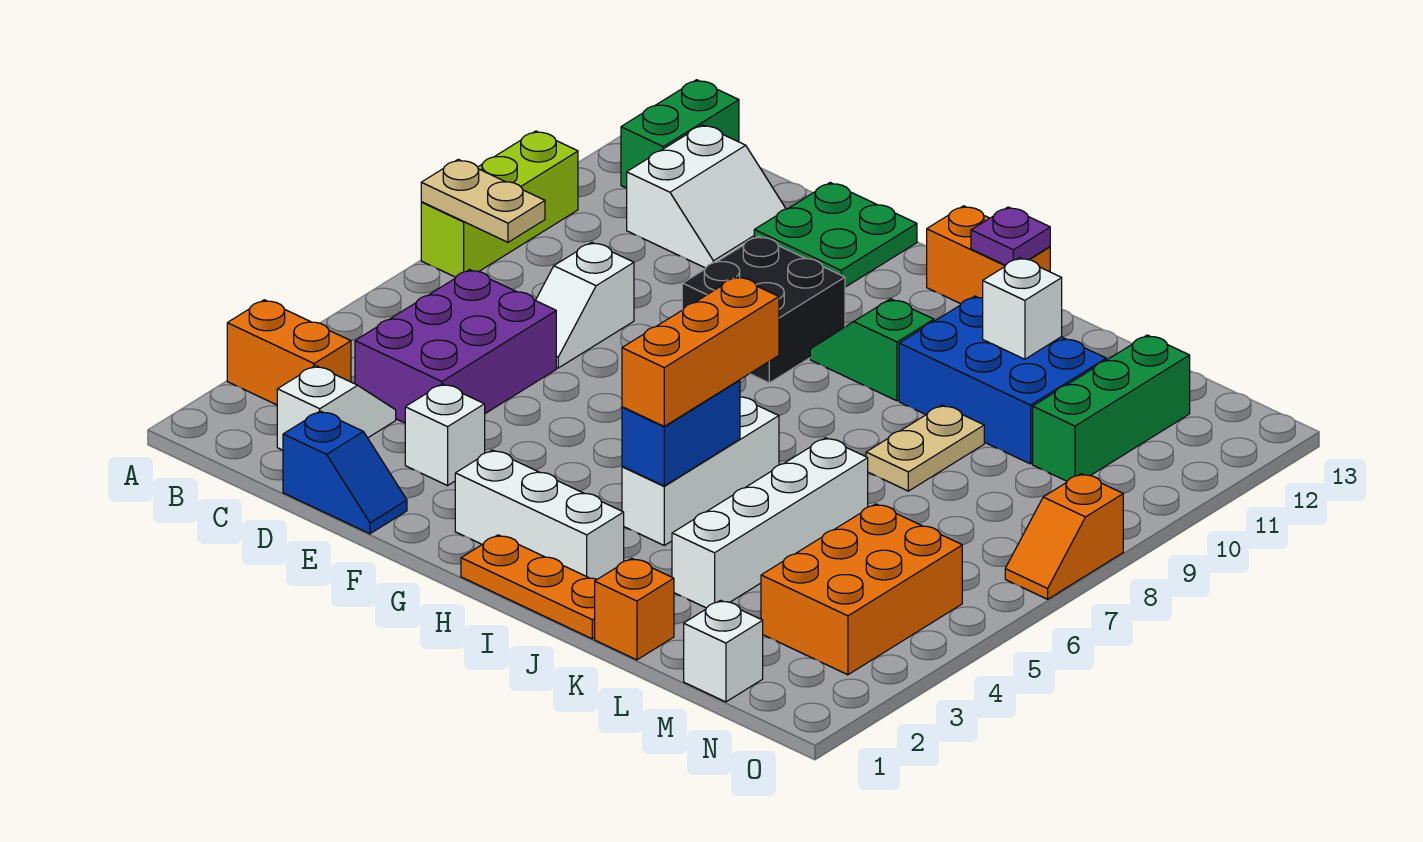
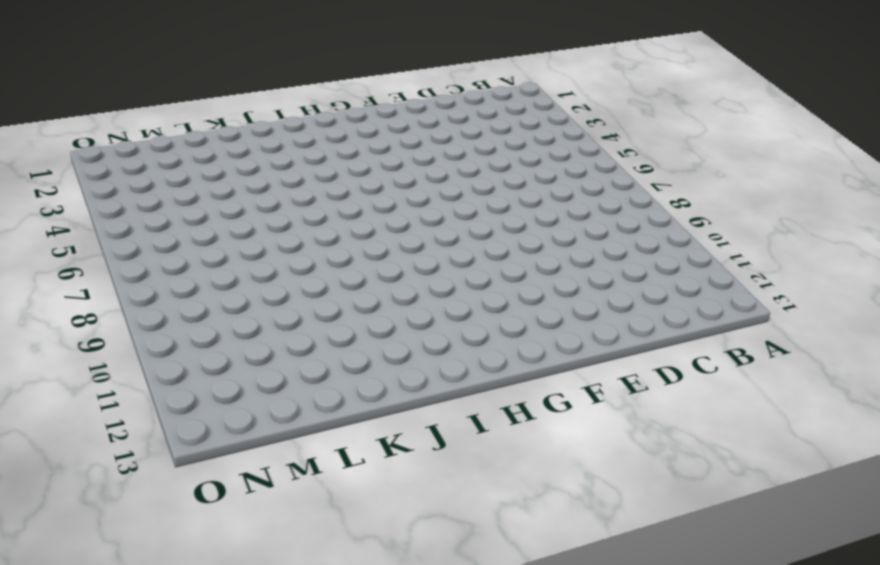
none -> orange brick A3:B3 level 1
none -> lime brick A8:A10 level 1
none -> green brick B12:B13 level 1

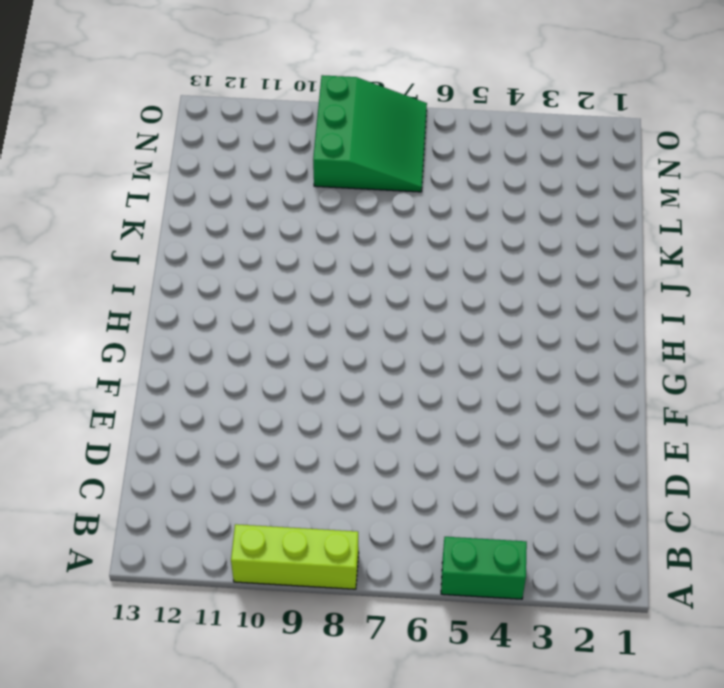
green brick A4:A5 level 1 -> green brick B12:B13 level 1
green slope M7:O9 level 1 top 9 -> orange slope O7:O8 level 1 top 8
none -> orange brick A3:B3 level 1
none -> white slope C2:C3 level 1 top 2
none -> purple brick C4:D6 level 1

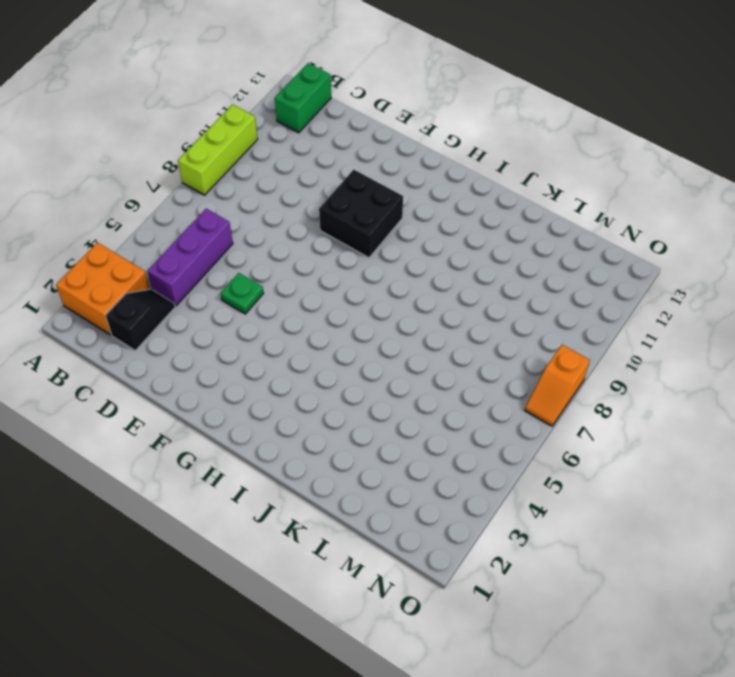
orange brick A2:B3 level 1 -> orange brick A3:B3 level 1
black slope C2:C3 level 1 top 2 -> white slope C2:C3 level 1 top 2
purple brick C4:C6 level 1 -> purple brick C4:D6 level 1
green plate E5 level 1 -> none
none -> white slope C11:D12 level 1 top C
none -> blue slope D1:E1 level 1 top D
none -> white slope D7:D8 level 1 top 8

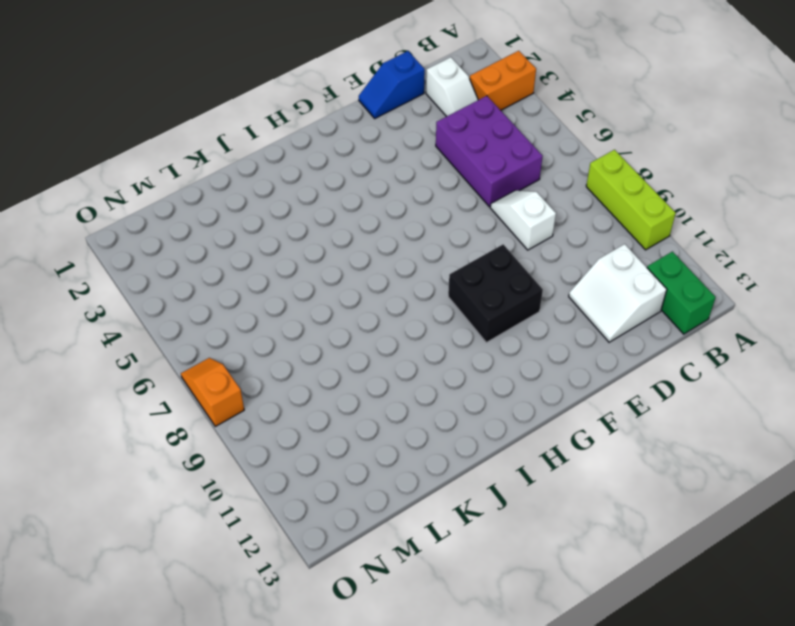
none -> white brick E3 level 1
none -> green plate E12:F13 level 1
none -> white brick G2:I2 level 1

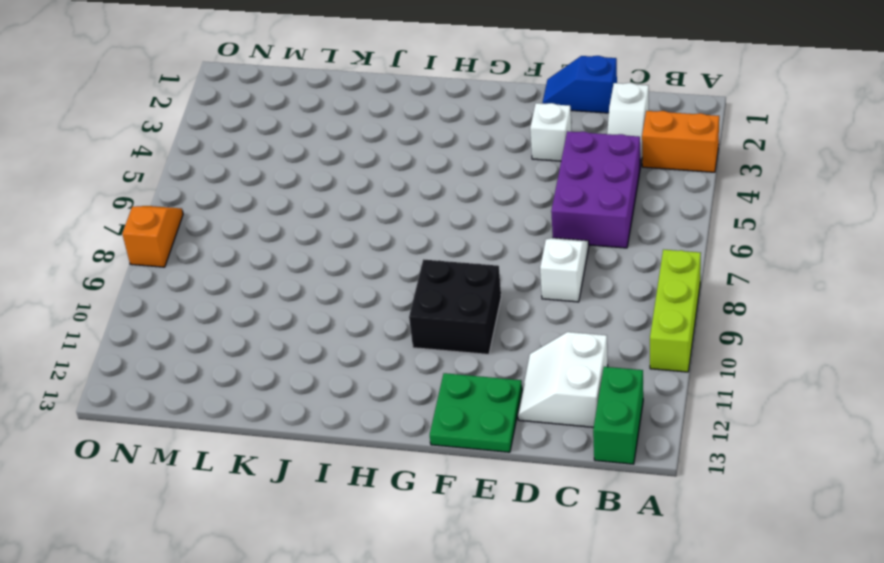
none -> white brick G2:I2 level 1
none -> orange plate H1:J1 level 1
none -> green slope H10:I10 level 1 top I

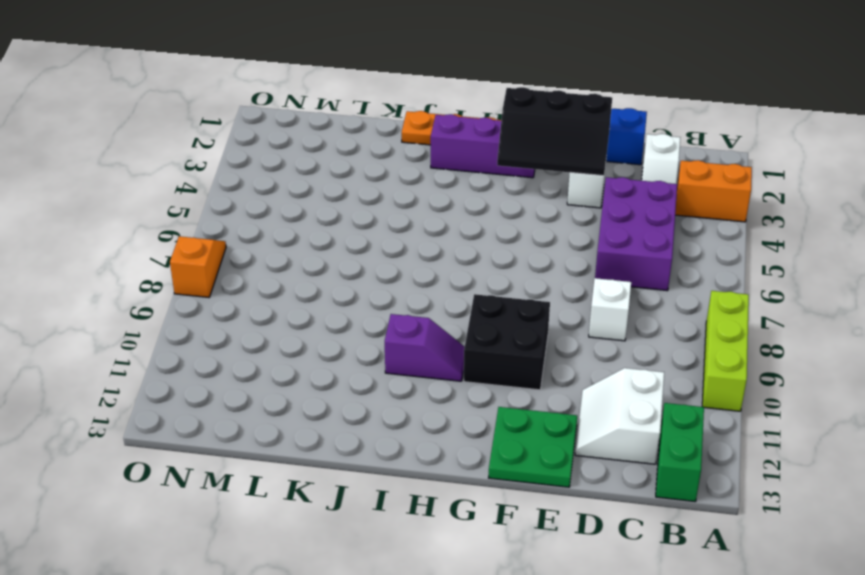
black slope E2:G3 level 2 top 2 -> none
purple brick G2:I2 level 1 -> white brick G2:I2 level 1
purple slope H10:I10 level 1 top I -> green slope H10:I10 level 1 top I
none -> orange brick H13:I13 level 1
none -> white brick I4:I6 level 1
none -> blue brick J10:L11 level 1

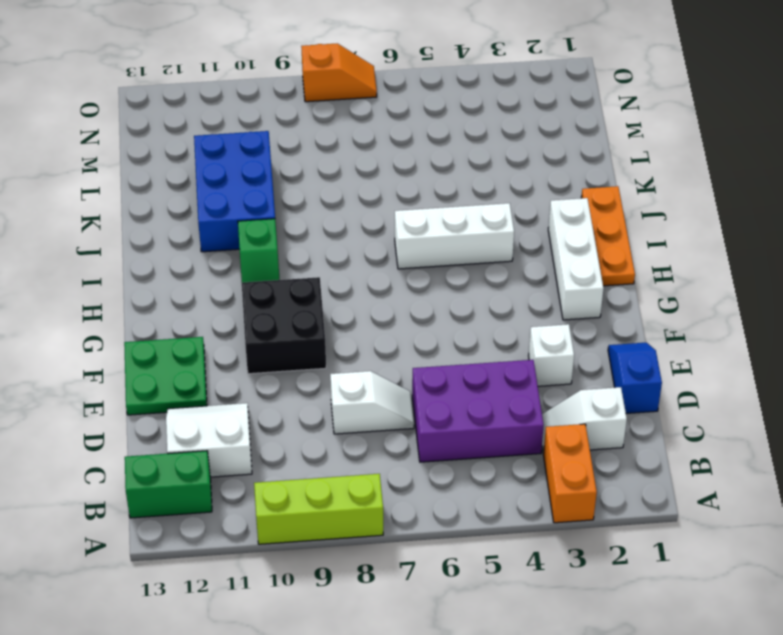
none -> orange brick H13:I13 level 1
none -> orange brick K1 level 1
none -> white brick K3:K6 level 1

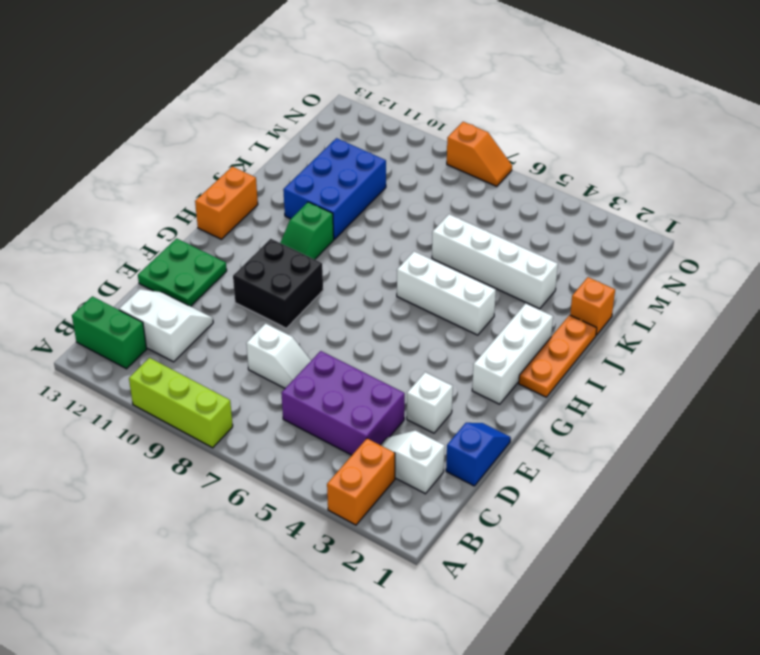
none -> tan plate K8:K9 level 1
none -> white brick M1 level 1
none -> orange brick M3:N5 level 1

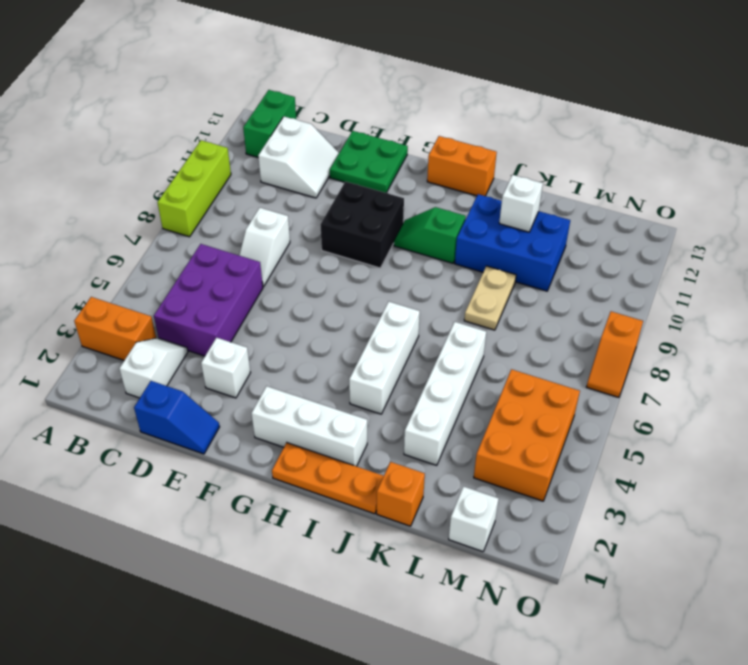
none -> green brick M10:M12 level 1
none -> tan plate A8:B8 level 2
none -> blue brick I4:I5 level 2

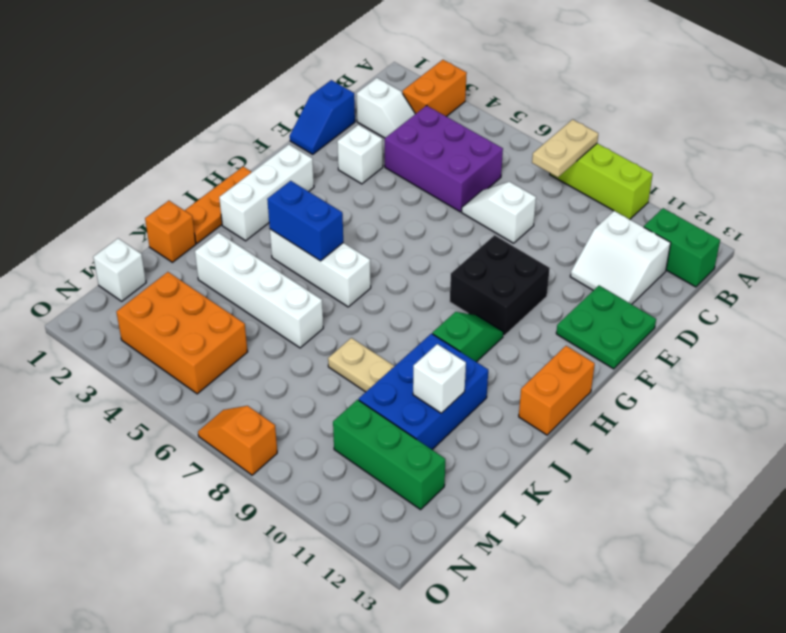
none -> purple plate I13 level 2
none -> orange brick I4:I6 level 3

